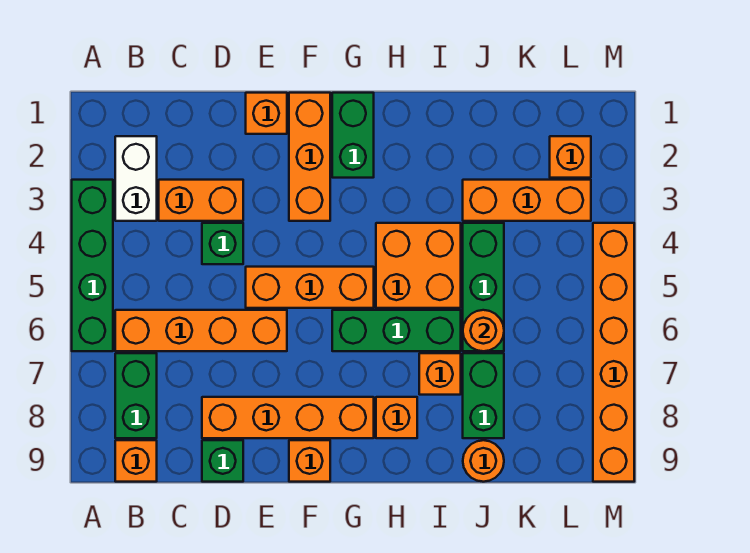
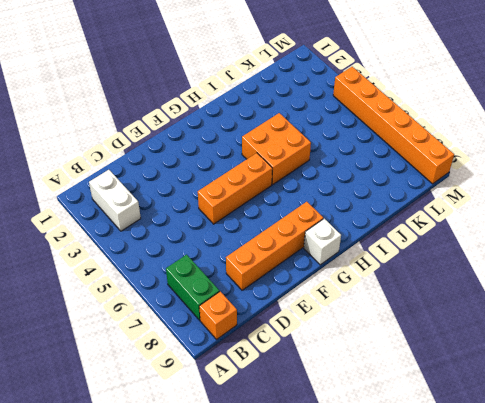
white brick G9 level 1 -> none
none -> green brick A3:A6 level 1
none -> orange brick B6:E6 level 1
none -> orange brick C3:D3 level 1

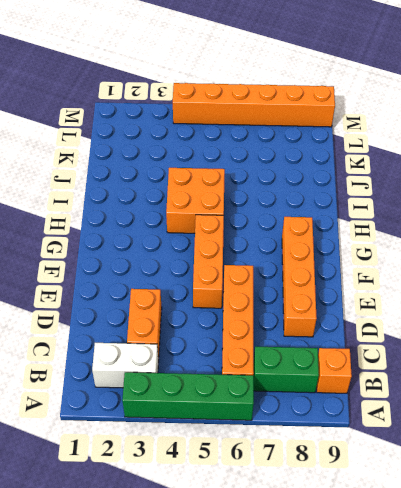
none -> green brick D4 level 1
none -> green brick D9 level 1
none -> orange brick E1 level 1

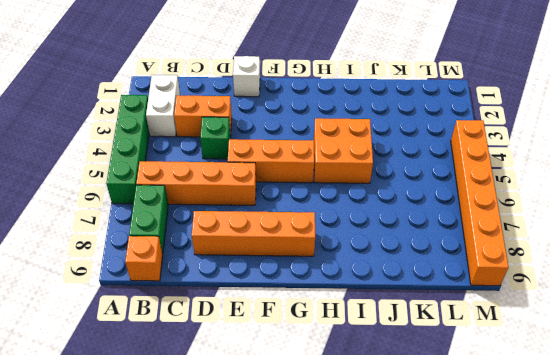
white brick E1 level 1 -> orange brick E1 level 1
none -> green brick D9 level 1
none -> orange brick F1:F3 level 1
none -> orange brick F9 level 1

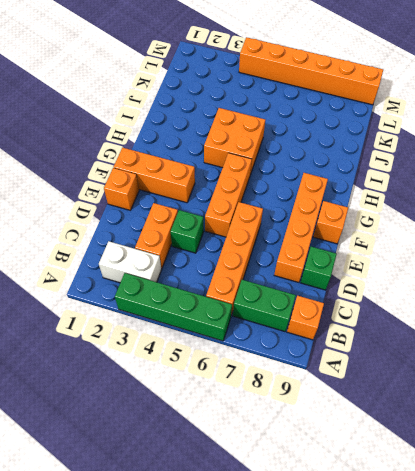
none -> green brick G1:G2 level 1
none -> green brick G6:I6 level 1
none -> orange brick H8 level 1

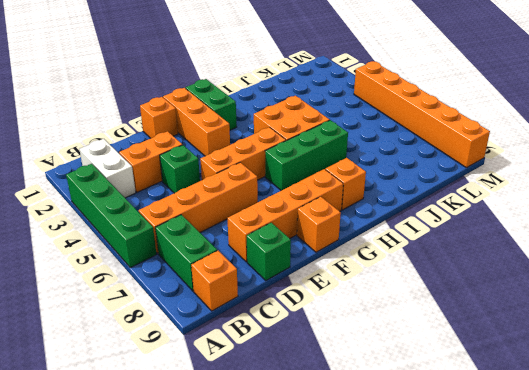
none -> orange brick I7 level 1
none -> orange brick J3:L3 level 1
none -> green brick J4:J6 level 1

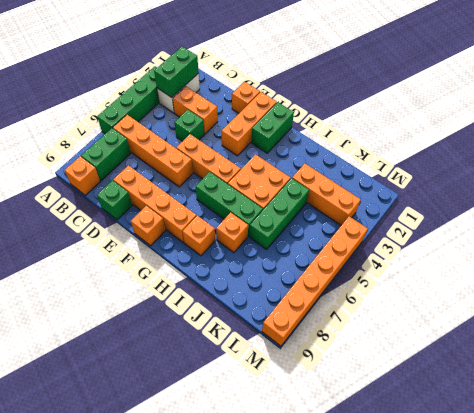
green brick B2:B3 level 2 -> green brick J7:J8 level 1
none -> orange round brick J9 level 1
none -> orange brick L2 level 1
none -> orange round brick J6 level 2

